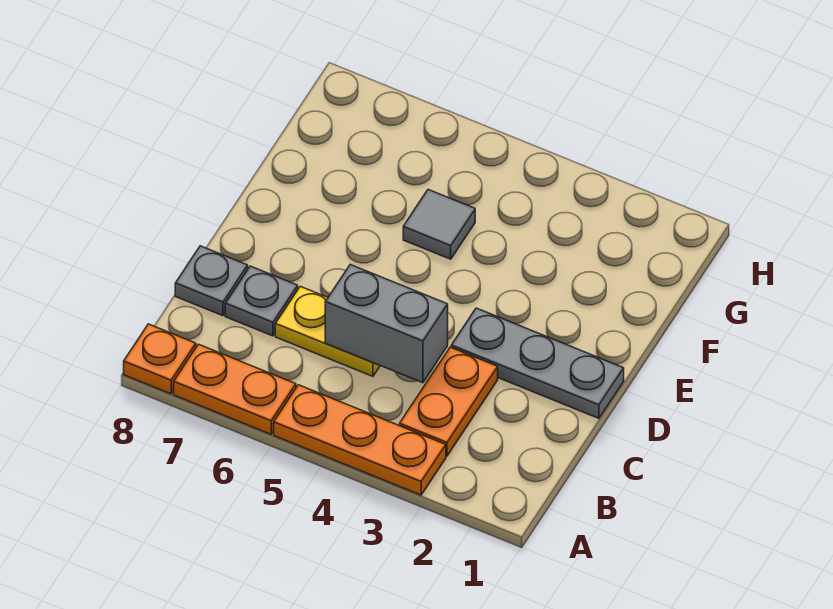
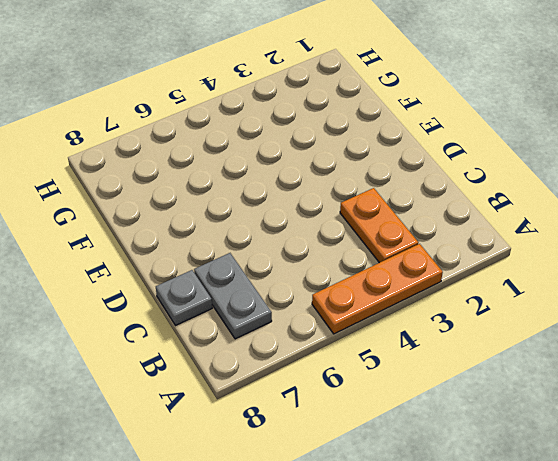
grey plate B7:C7 level 1 -> grey plate C7 level 1
none -> orange plate A6:A7 level 1
none -> orange plate A8 level 1

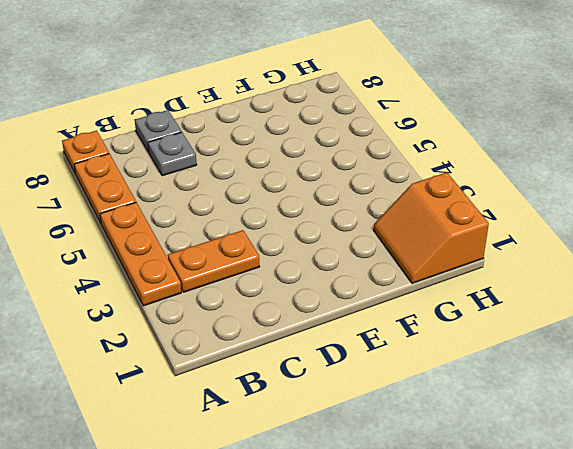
orange slope G1:H2 level 1 top H -> none
none -> yellow plate C5:C6 level 1
none -> grey plate D1:D3 level 1

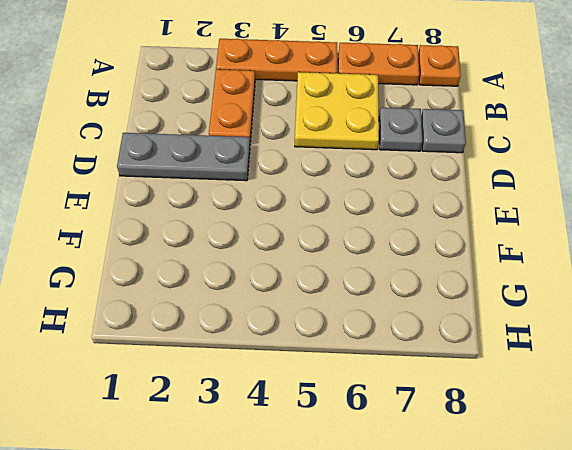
yellow plate B5:C6 level 1 -> yellow plate C5:C6 level 1
none -> grey tile F5 level 1
none -> grey brick C4:C5 level 2

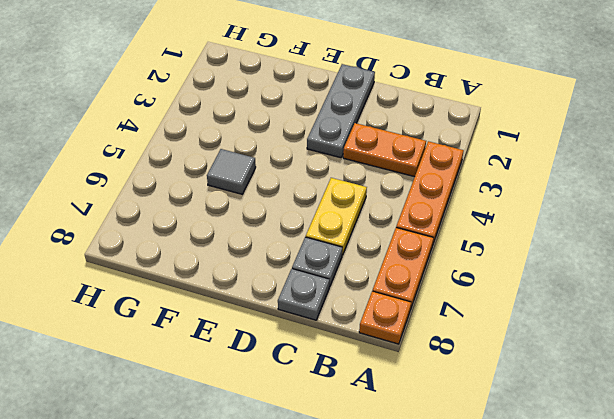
none -> grey brick C4:C5 level 2

